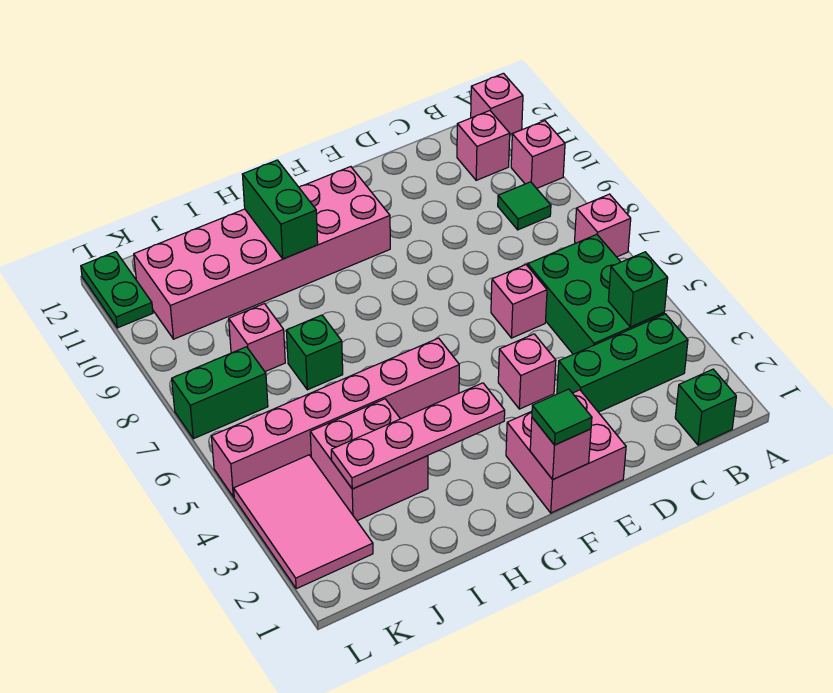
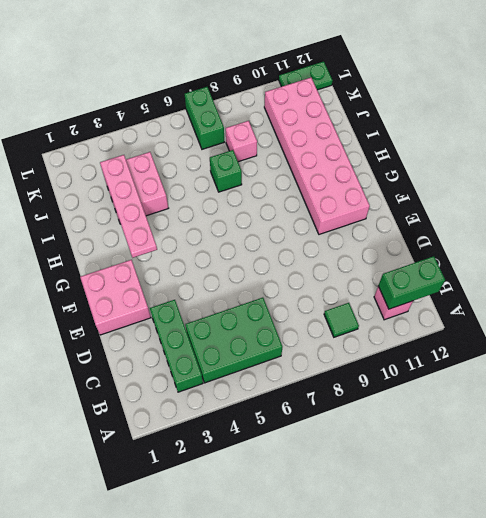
green brick B11:B12 level 2 -> green brick H10:H11 level 2
none -> pink brick A7 level 1
none -> pink brick A10 level 1
none -> pink brick A12 level 1

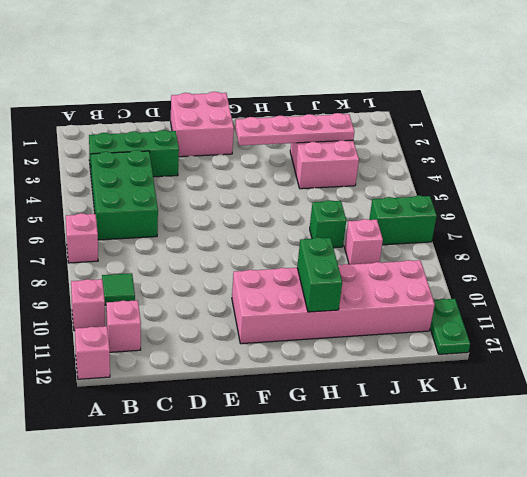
none -> green brick B1 level 1
none -> pink brick D6 level 1
none -> pink brick E4 level 1

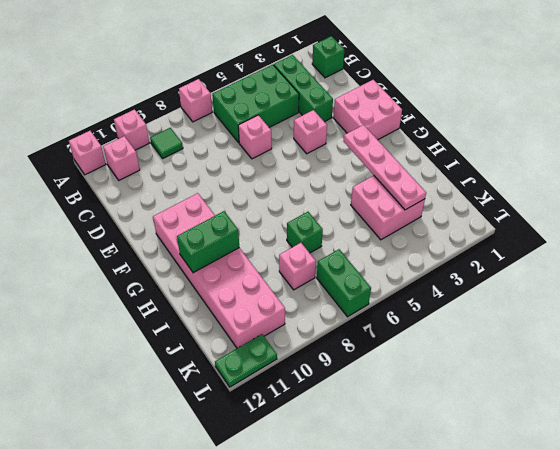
none -> pink brick G5:L5 level 1
none -> pink tile K2:L4 level 1
none -> green brick B4 level 2

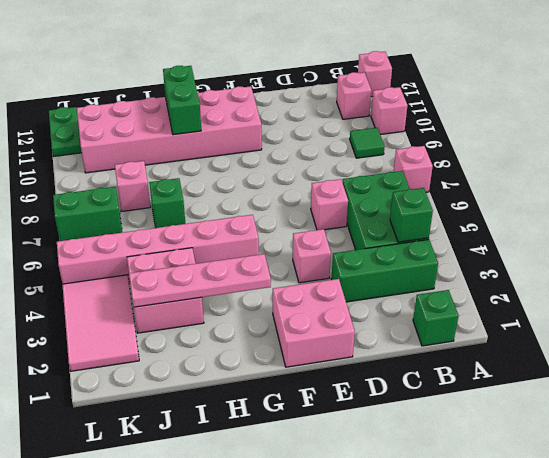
none -> pink brick F1 level 2
none -> green tile F1 level 3

